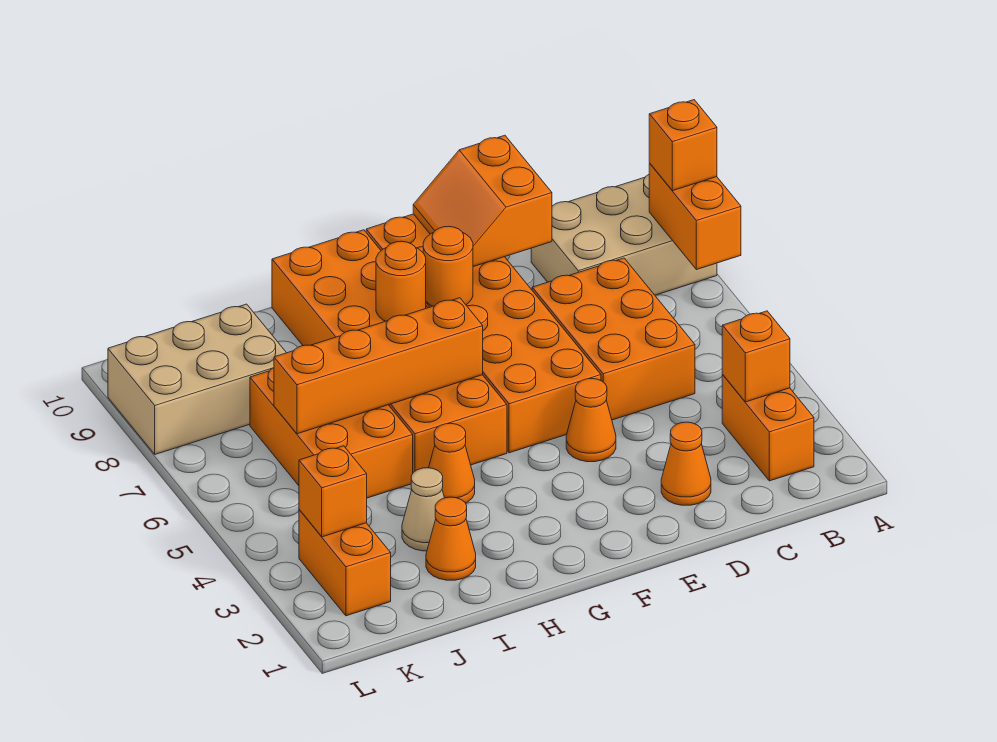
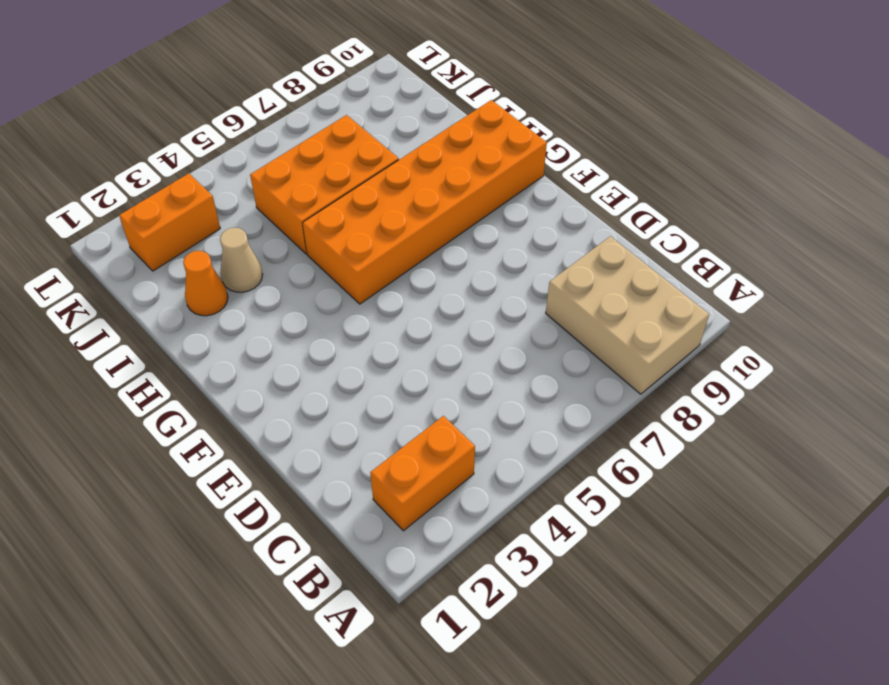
none -> orange brick C5:D7 level 1
none -> orange cone D2 level 1
none -> orange cone E4 level 1

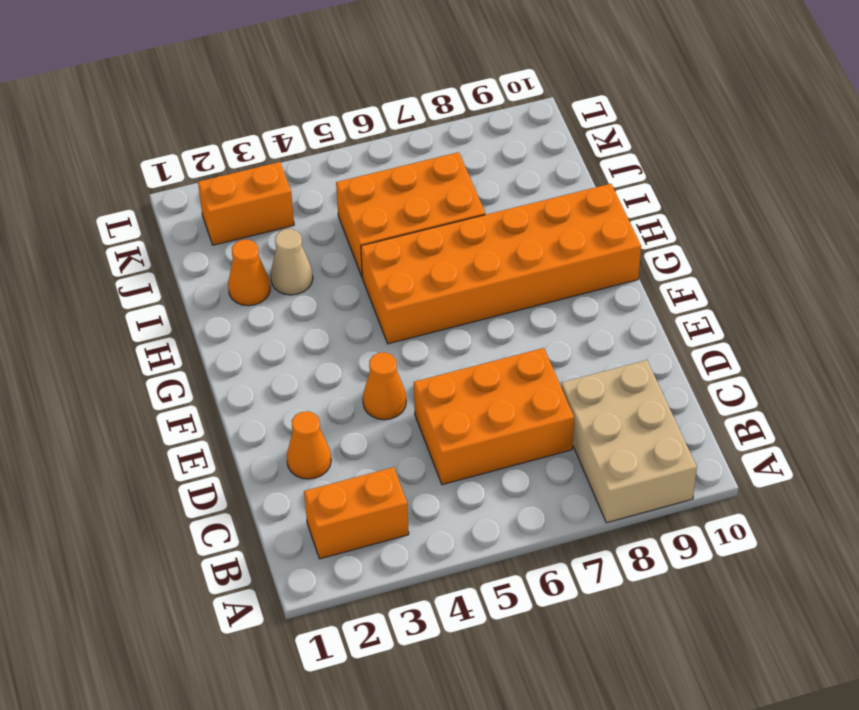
none -> orange brick E5:F10 level 1
none -> orange cone H4 level 1
none -> tan brick J8:L9 level 1

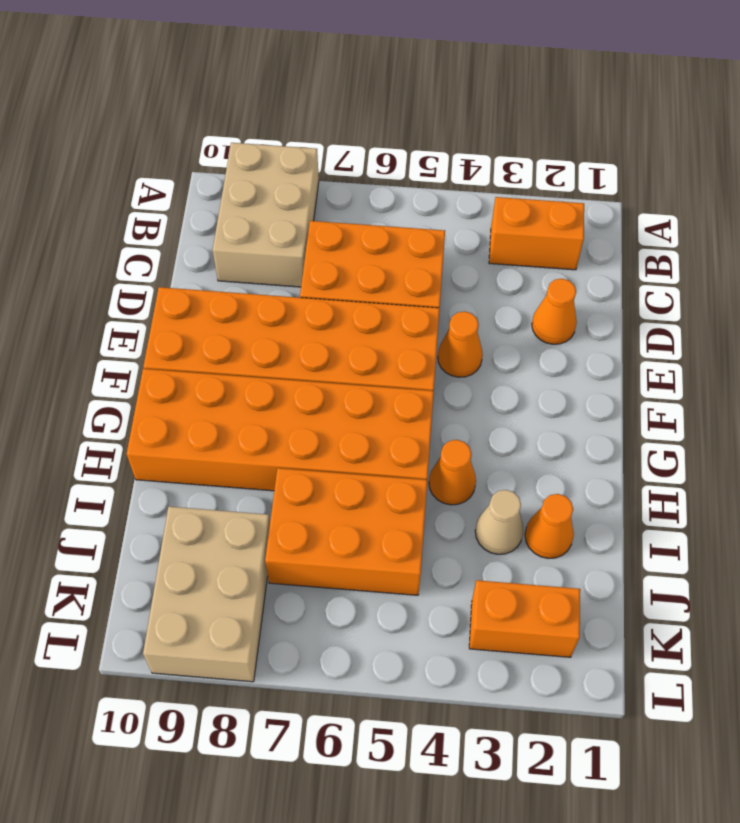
none -> orange brick A7:A8 level 2
none -> orange brick B3 level 2
none -> orange slope D9:E10 level 2 top D

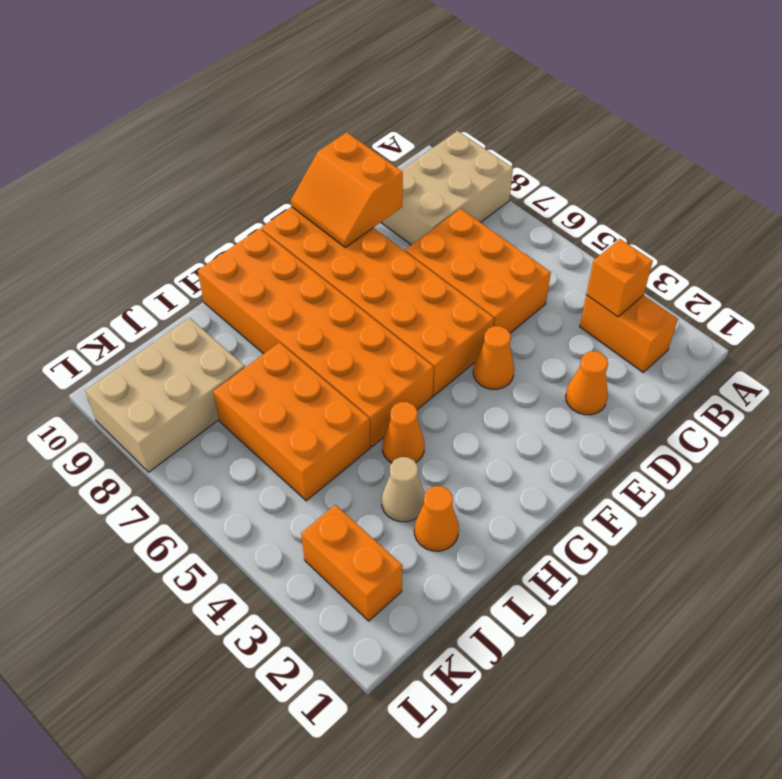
none -> orange brick A7:A8 level 2
none -> orange round brick F8 level 2
none -> orange brick G6:J6 level 2

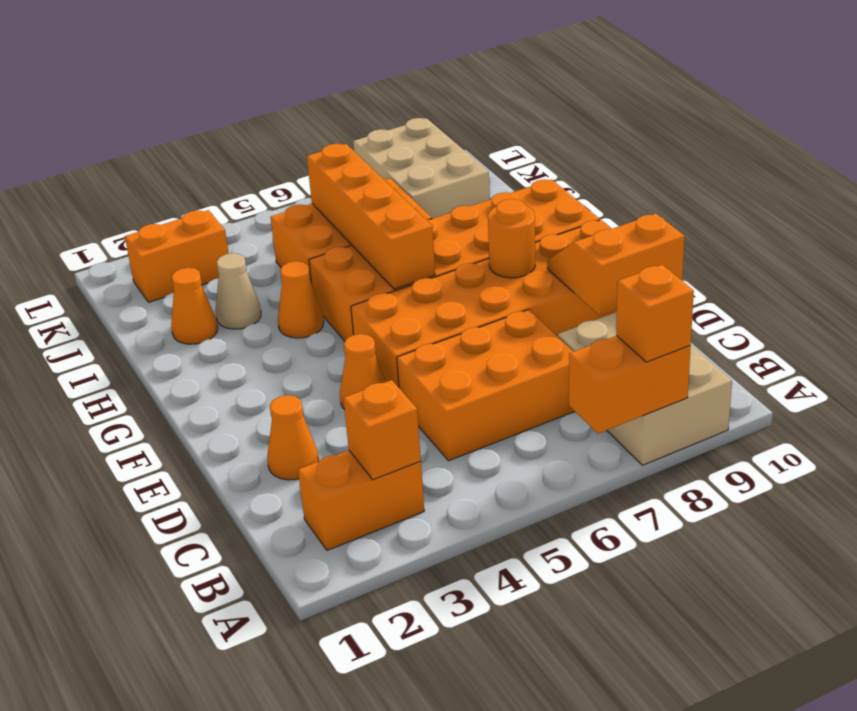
none -> orange round brick G8 level 2
none -> orange brick K3 level 2

